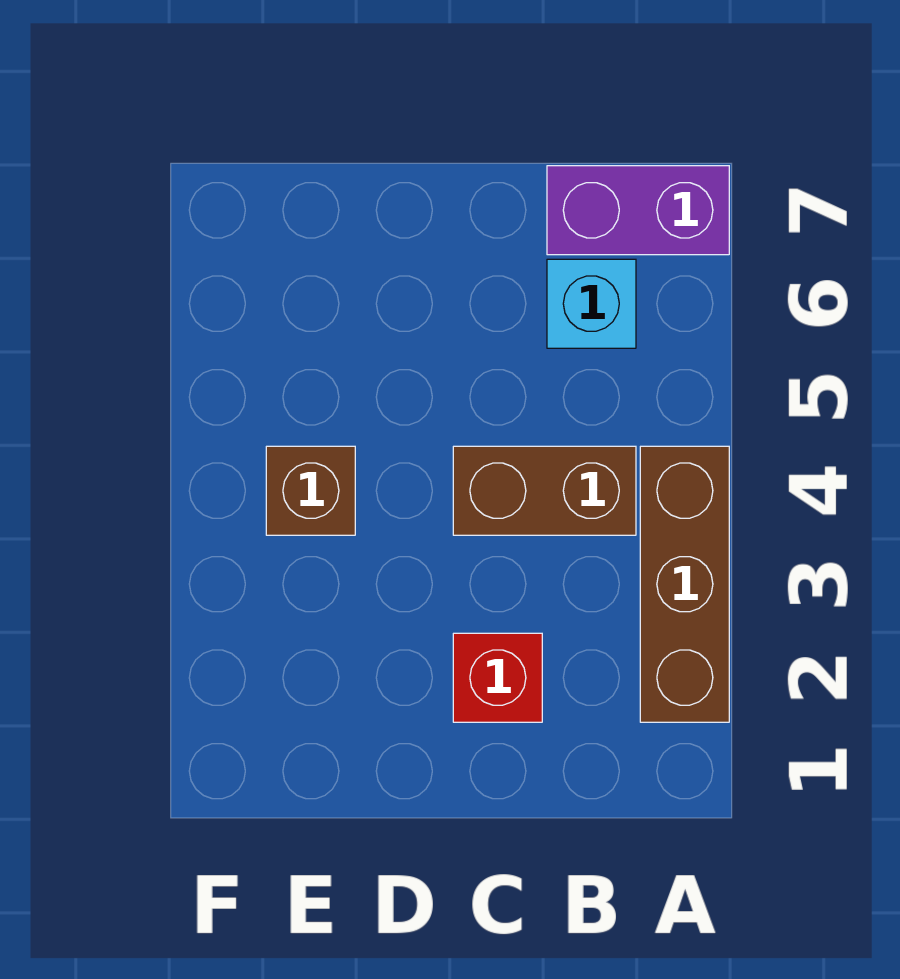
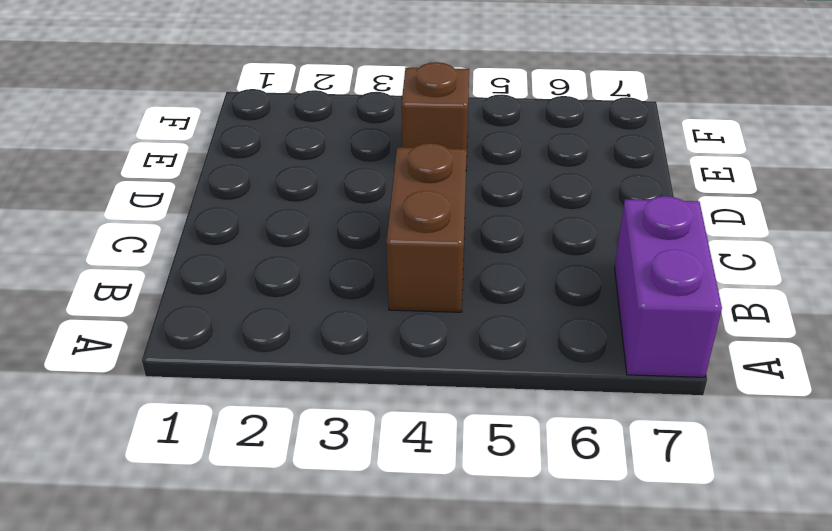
none -> brown brick A2:A4 level 1
none -> cyan brick B6 level 1

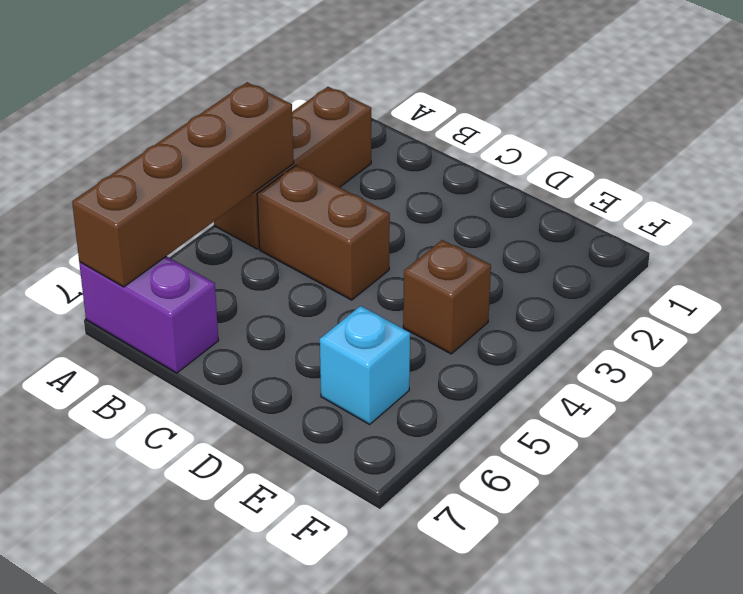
brown brick A4:A7 level 2 -> none
cyan brick E6 level 1 -> cyan brick B6 level 1
none -> red brick C2 level 1

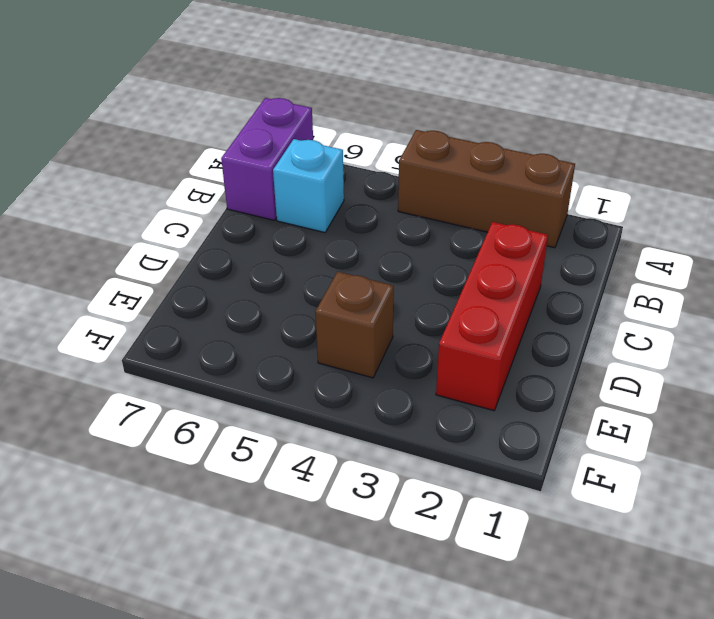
red brick C2:E2 level 1 -> red brick C2 level 1
none -> brown brick B4:C4 level 1

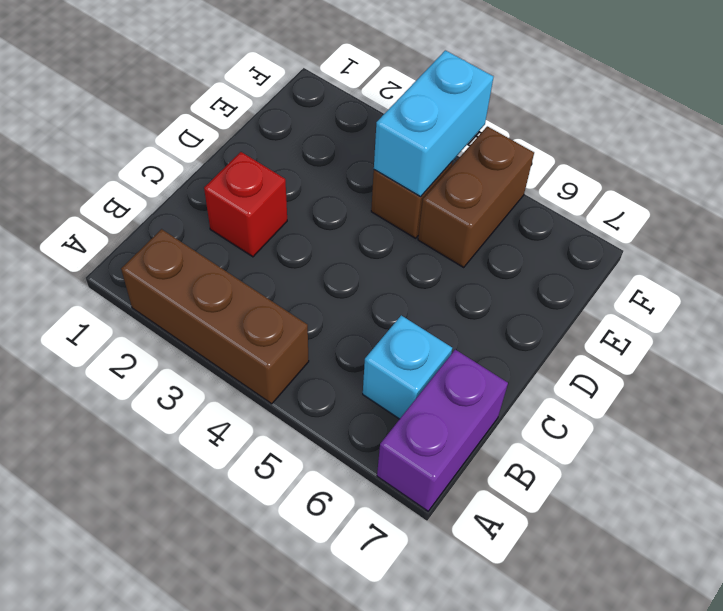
cyan brick E4:F4 level 2 -> none
brown brick E5:F5 level 1 -> brown brick B4:C4 level 1

